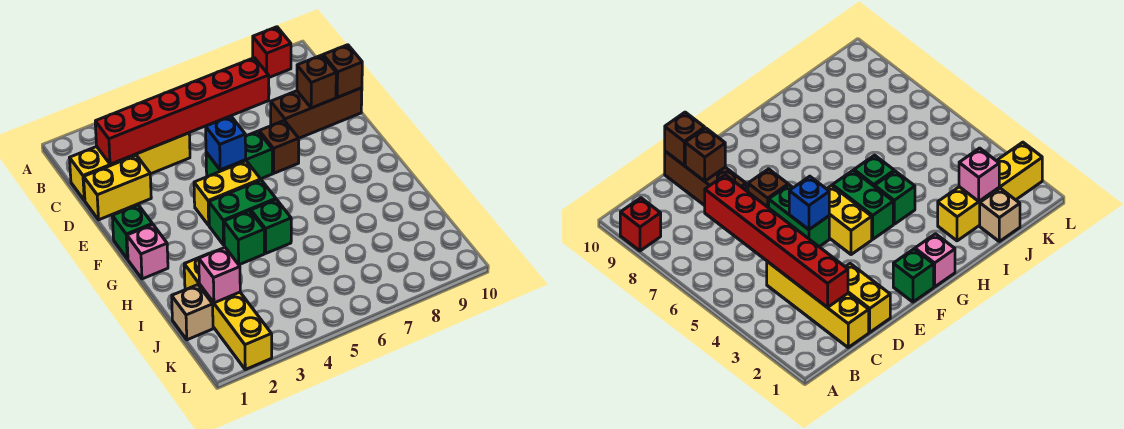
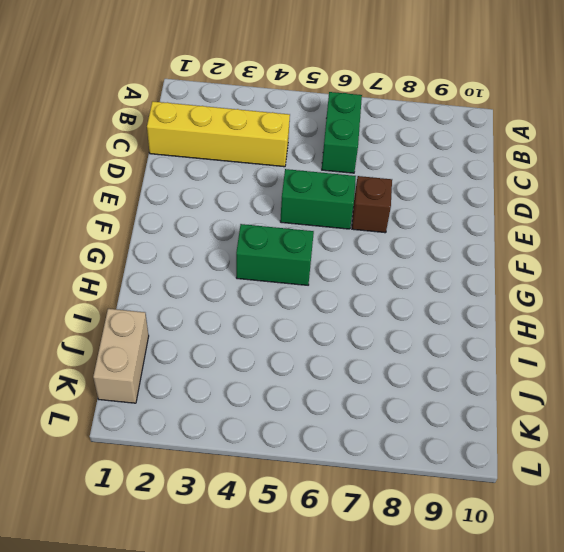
green brick B6:C6 level 1 -> none
tan brick J1:K1 level 1 -> tan brick J1 level 1
none -> red brick A9 level 1
none -> yellow brick D1:D2 level 1
none -> brown brick D8:D10 level 1

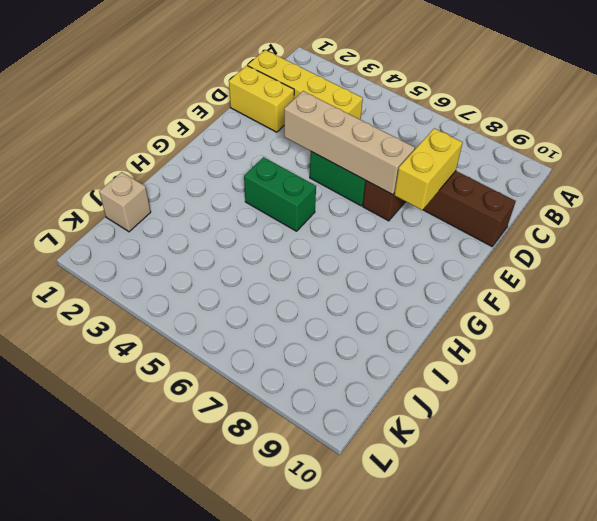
yellow brick D8:E8 level 2 -> yellow brick F4:F5 level 1
tan brick E4:E7 level 2 -> blue brick E5 level 2
none -> red brick A9 level 1
none -> green brick F1 level 1
none -> pink brick G1 level 1

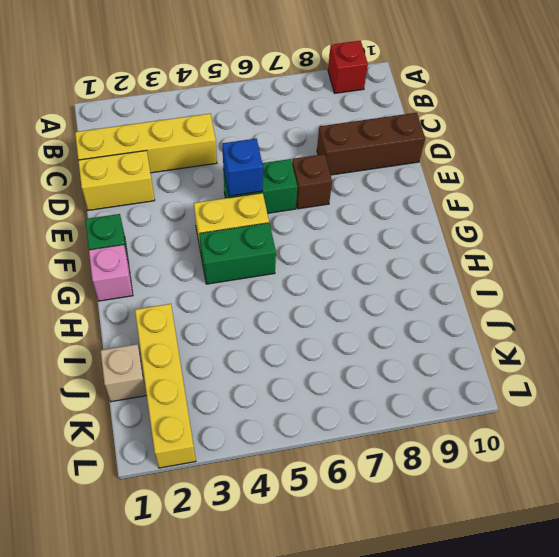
none -> green brick H4 level 1
none -> green brick H5 level 1
none -> red brick C2:C7 level 2

